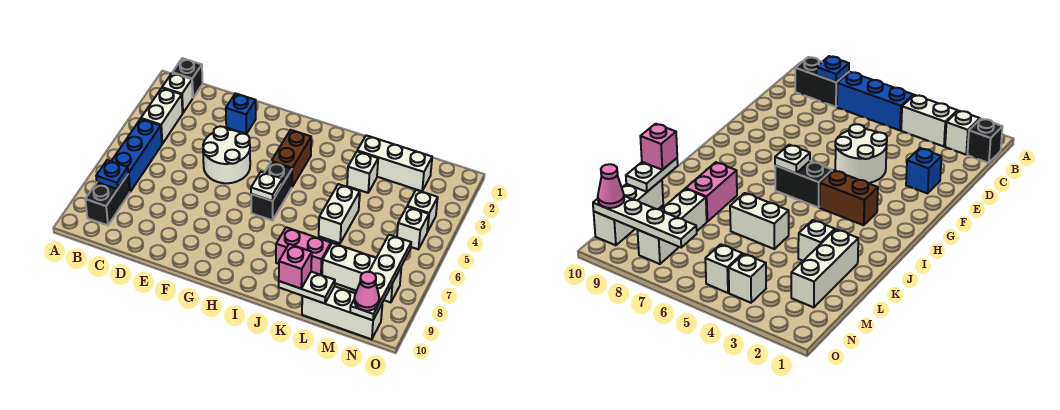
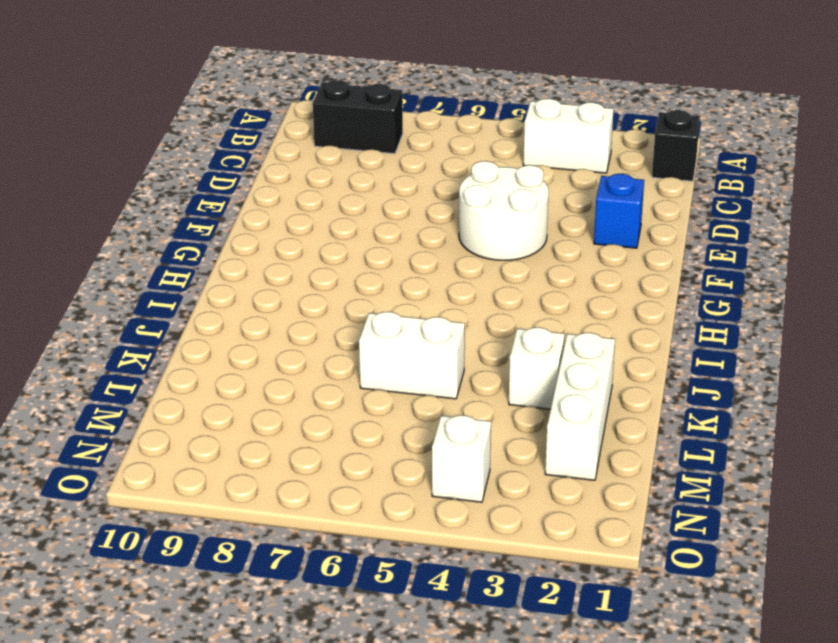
none -> white brick B2 level 1
none -> blue brick B5:B7 level 1
none -> brown brick H3:H4 level 1

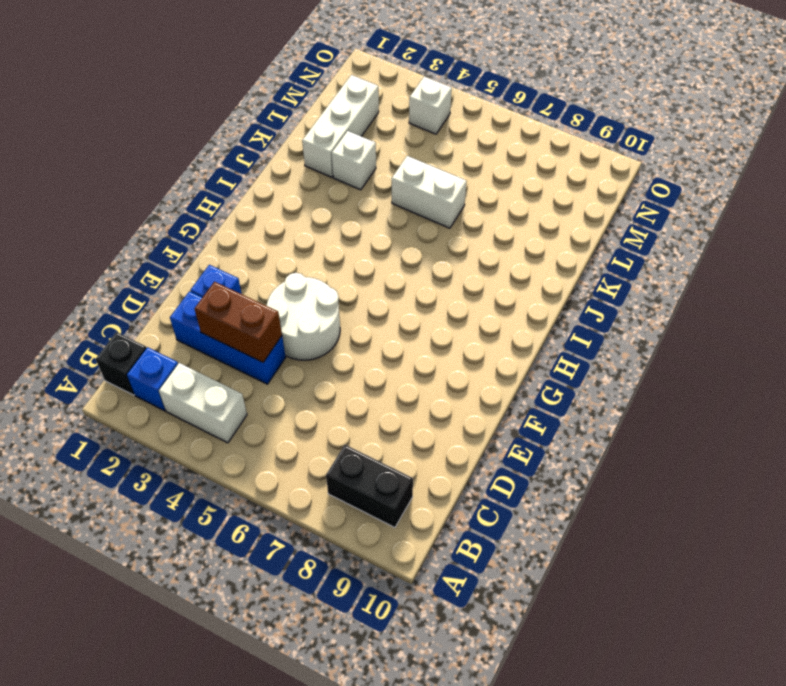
blue brick B2 level 1 -> white brick B2 level 1
blue brick D2:D4 level 1 -> blue brick B5:B7 level 1
brown brick D3:D4 level 2 -> brown brick H3:H4 level 1
none -> black brick H5:H6 level 1
none -> pink brick J8:K8 level 1
none -> white brick L8:N8 level 1

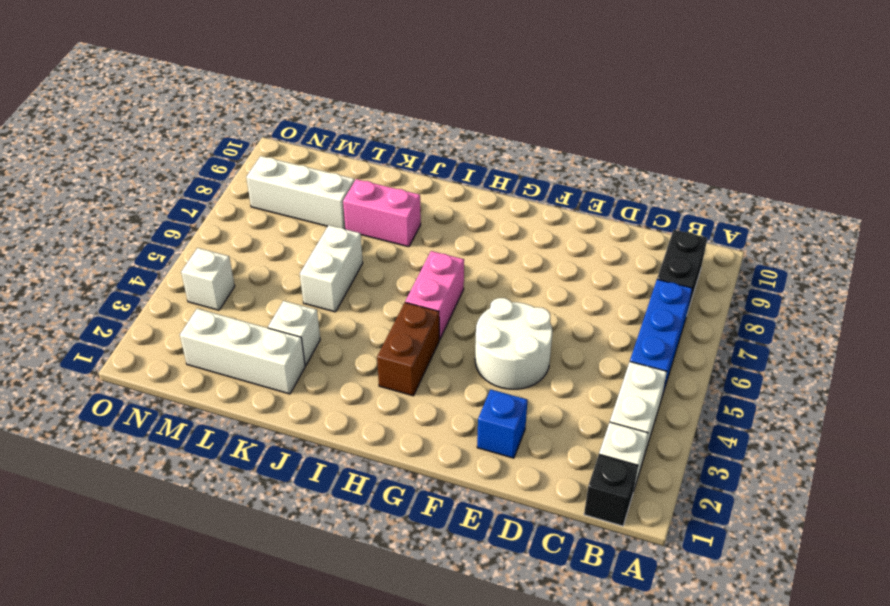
pink brick H5:H6 level 1 -> black brick H5:H6 level 1
none -> white brick L10:N10 level 1
none -> white brick N5 level 1
none -> blue plate B8 level 2

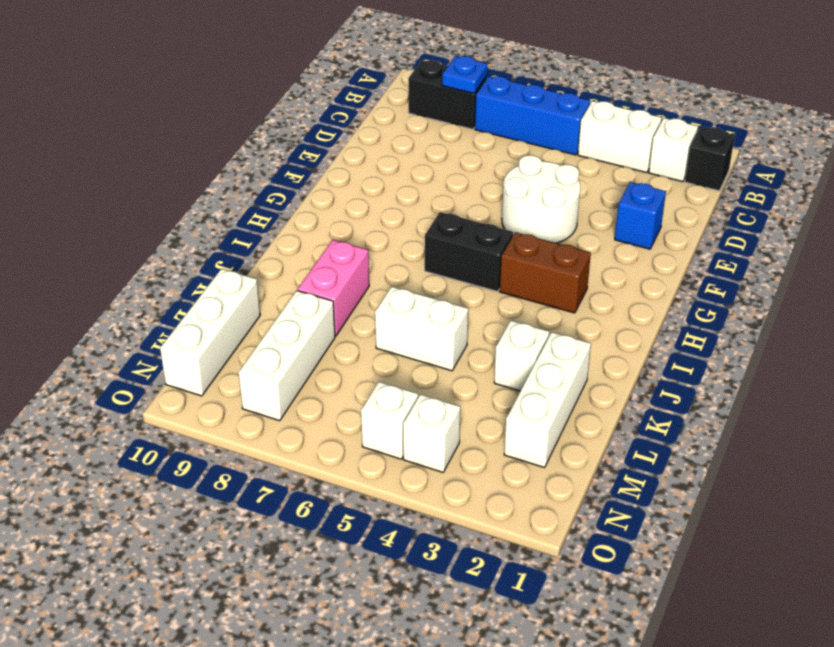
none -> white plate H6 level 2
none -> white plate K10:L10 level 2
none -> white plate N7:N10 level 2

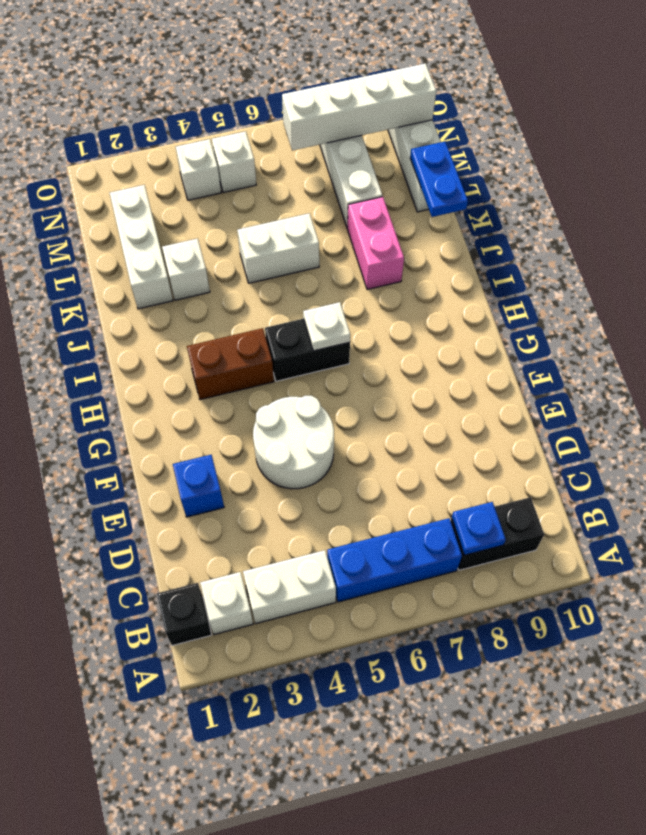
blue plate K10:L10 level 2 -> white plate K10:L10 level 2
white brick N7:N10 level 2 -> white plate N7:N10 level 2
none -> pink brick K10 level 3
none -> pink cone N10 level 3

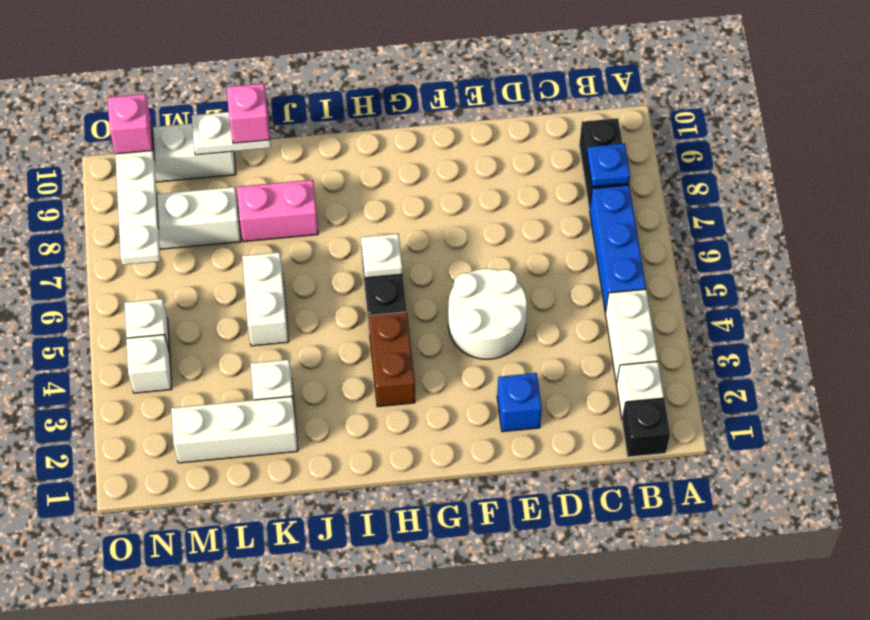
pink brick N10 level 3 -> pink cone N10 level 3

